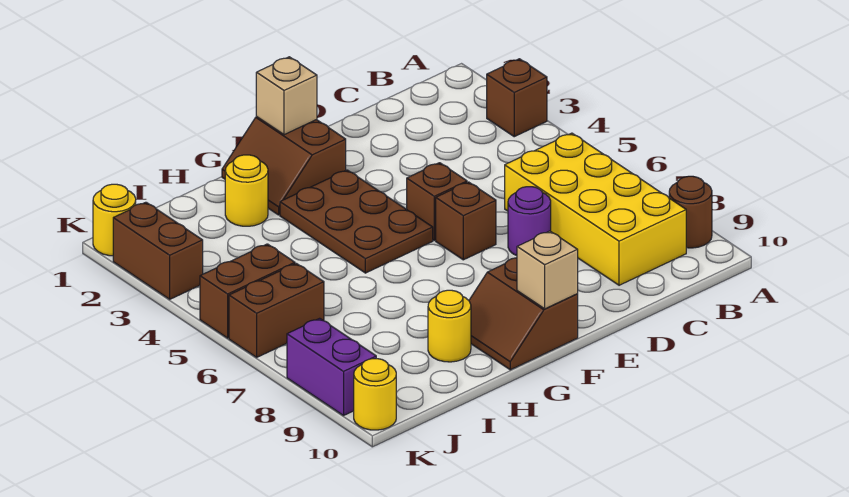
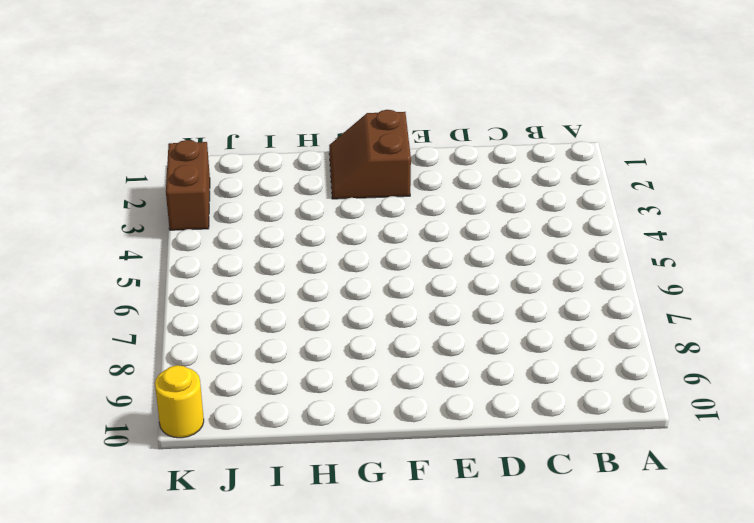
none -> brown brick A3 level 1
none -> brown round brick A9 level 1
none -> yellow brick B6:C9 level 1

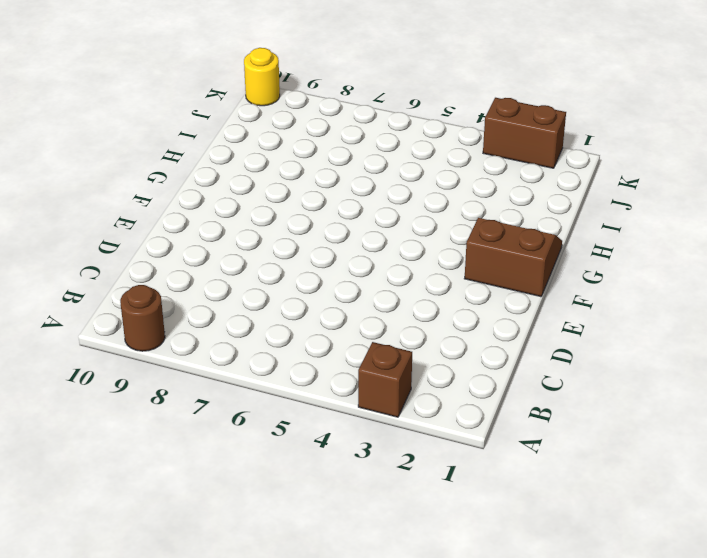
none -> yellow brick B6:C9 level 1
none -> purple round brick D7 level 1
none -> brown brick E5 level 1

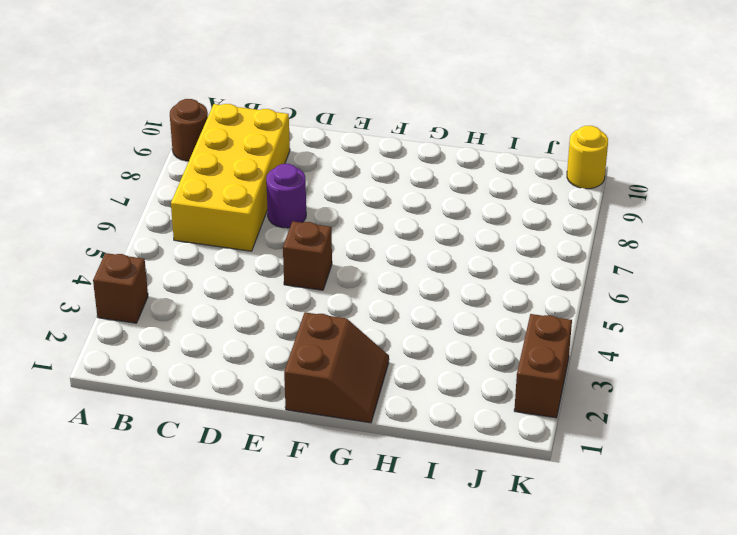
none -> brown brick E6 level 1
none -> brown plate F3:G5 level 1
none -> brown slope F9:G10 level 1 top F

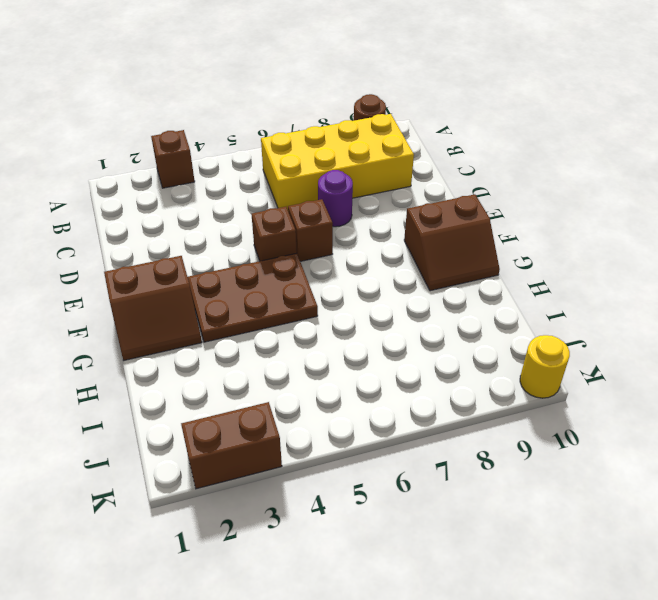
none -> yellow round brick H2 level 1
none -> yellow round brick H9 level 1
none -> brown brick J5:K5 level 1

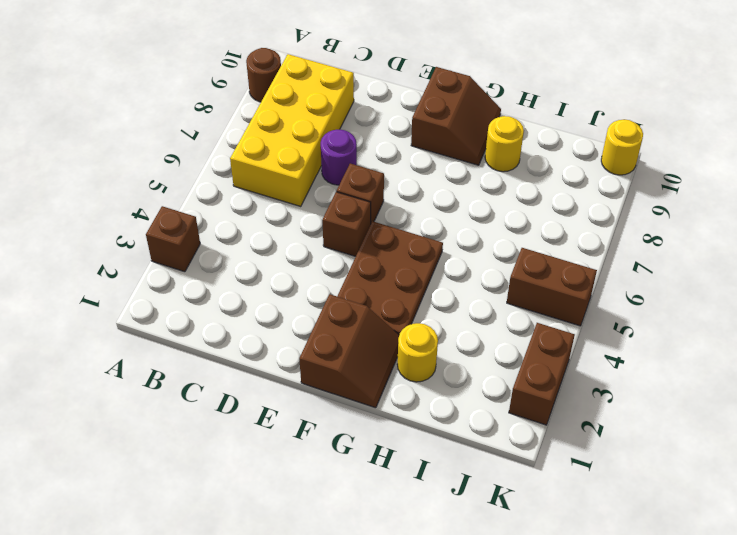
none -> brown brick J6:K6 level 1
none -> yellow round brick K1 level 1
none -> purple brick K8:K9 level 1

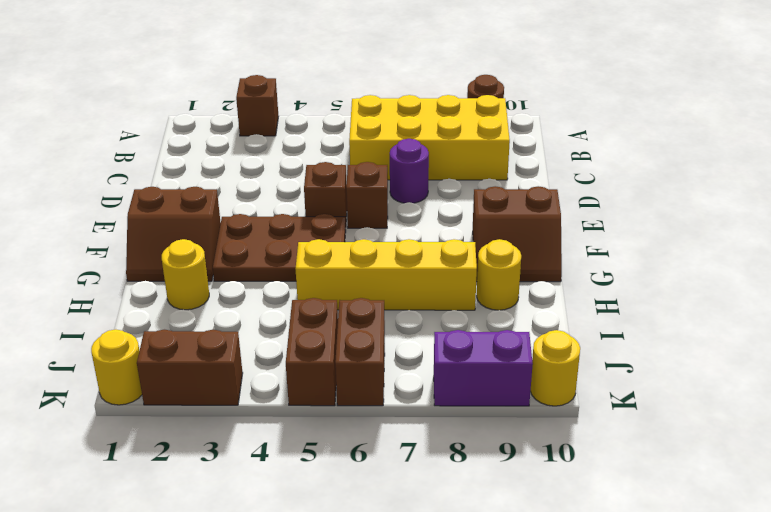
yellow brick H5:H8 level 1 -> none
none -> tan brick F1 level 2
none -> tan brick F10 level 2

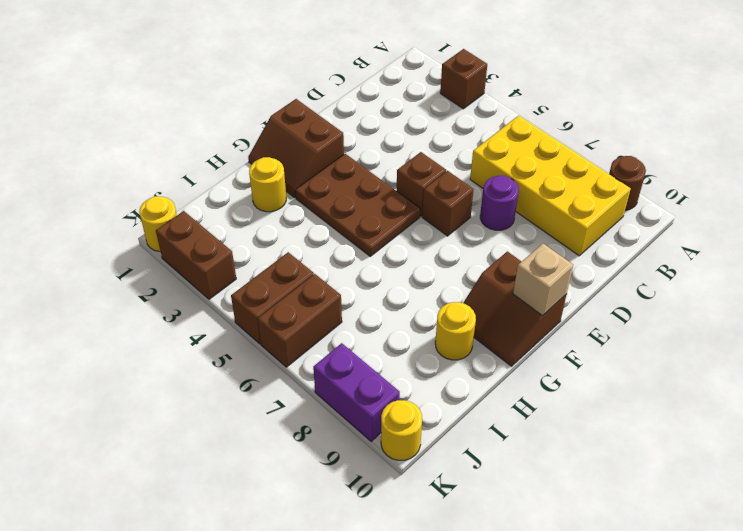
none -> tan brick F1 level 2

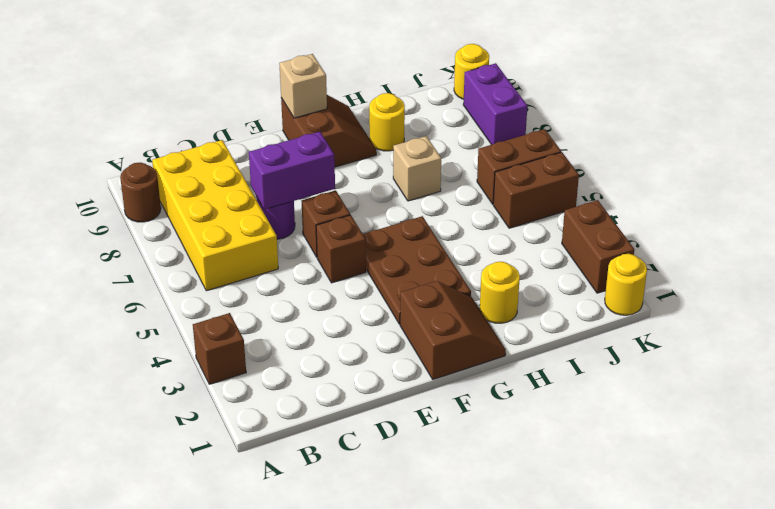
purple brick D7:E7 level 2 -> none
tan brick H7 level 1 -> tan brick F1 level 2

